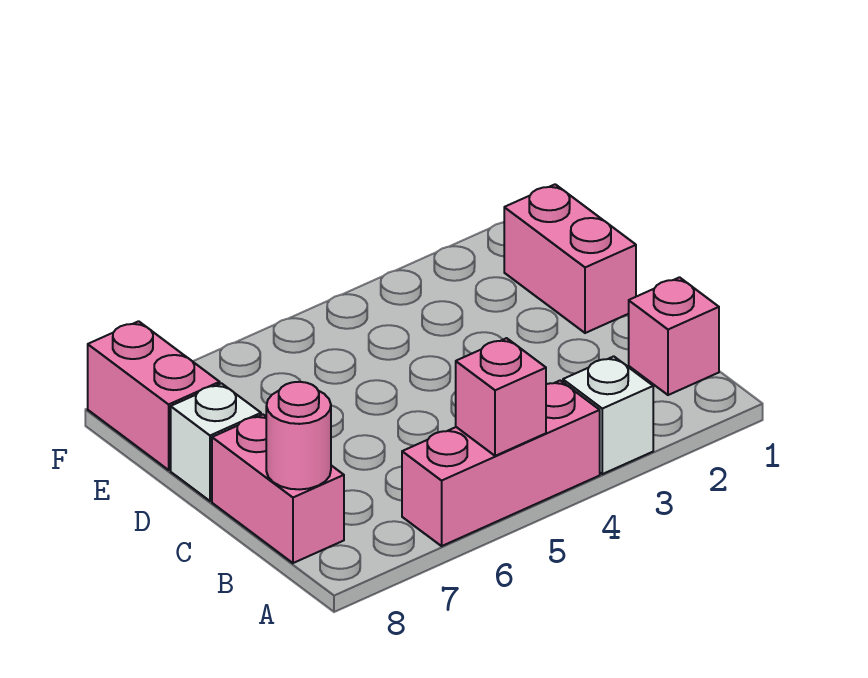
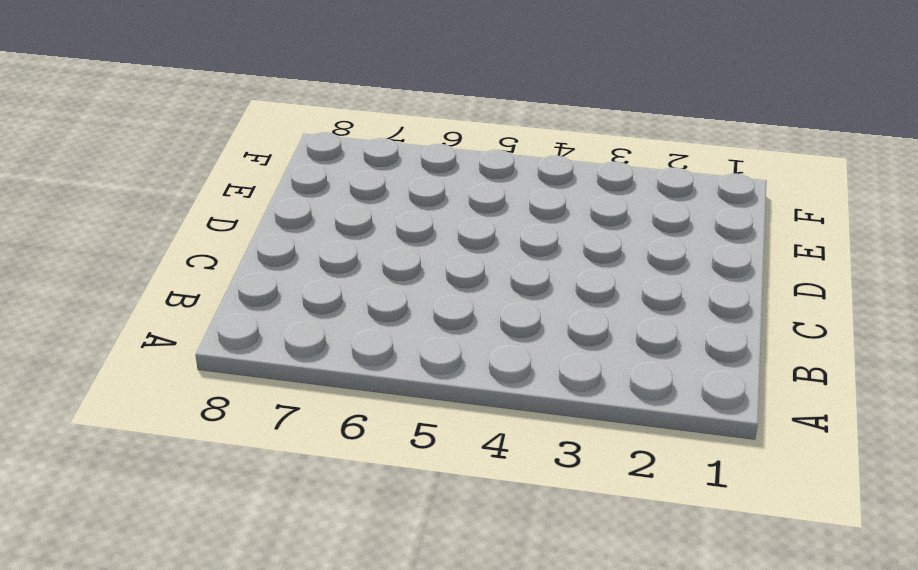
none -> white brick A3 level 1
none -> pink brick A4:A6 level 1

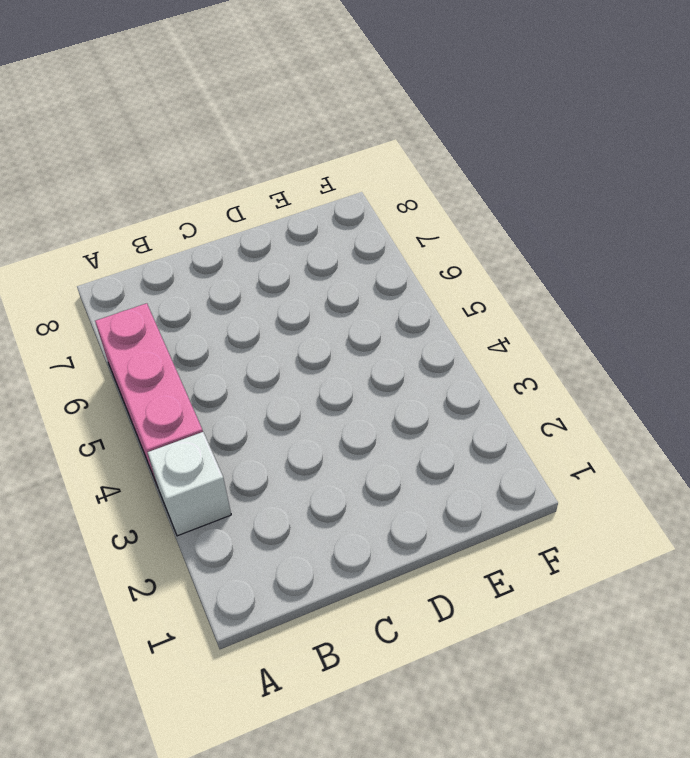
none -> pink brick B1 level 1
none -> pink brick B8:C8 level 1

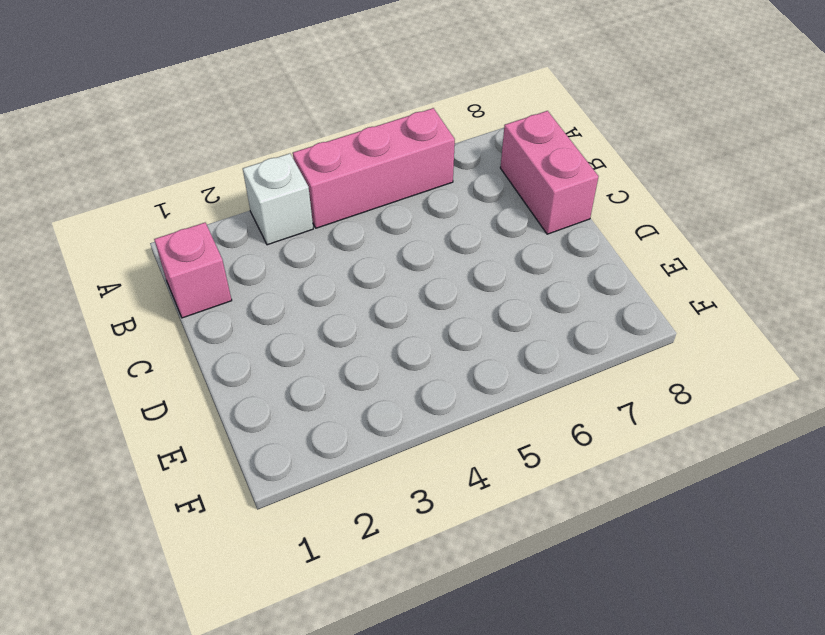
none -> pink brick D1:E1 level 1
none -> white brick D8 level 1

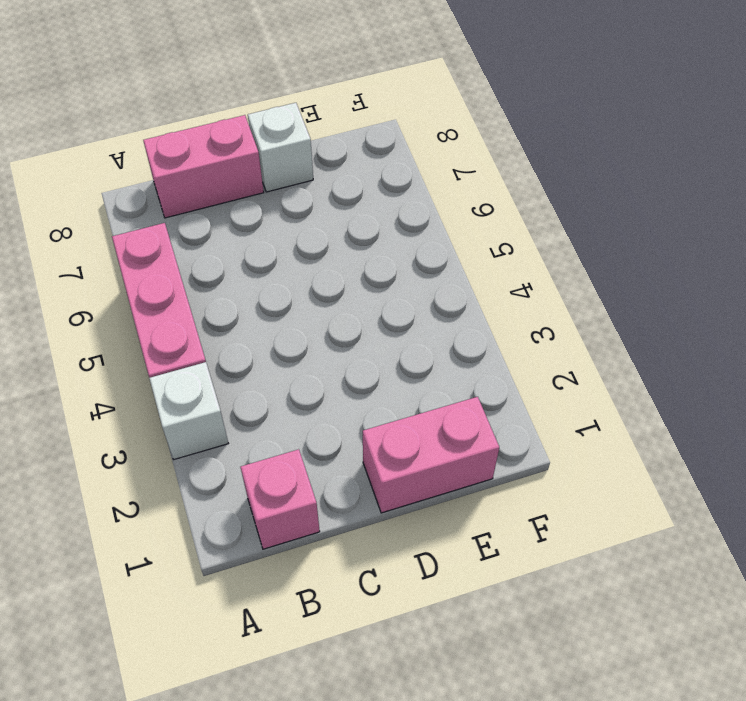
none -> pink brick E8:F8 level 1
none -> pink brick A5 level 2

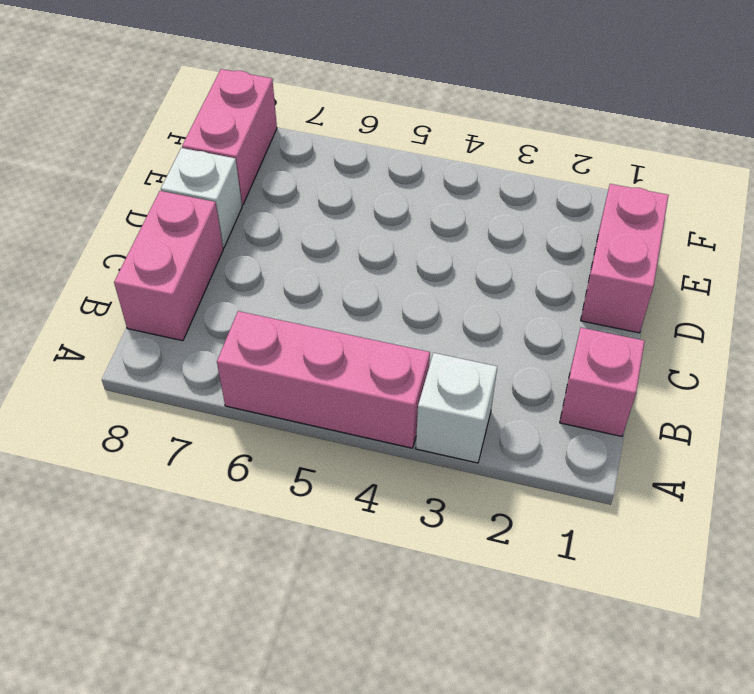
none -> pink brick A5 level 2
none -> pink round brick B8 level 2

